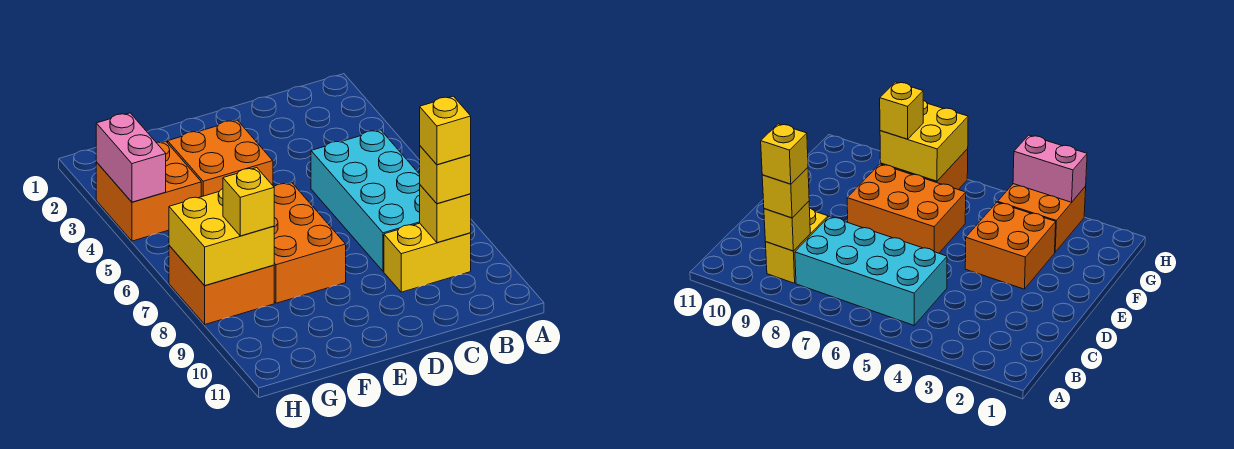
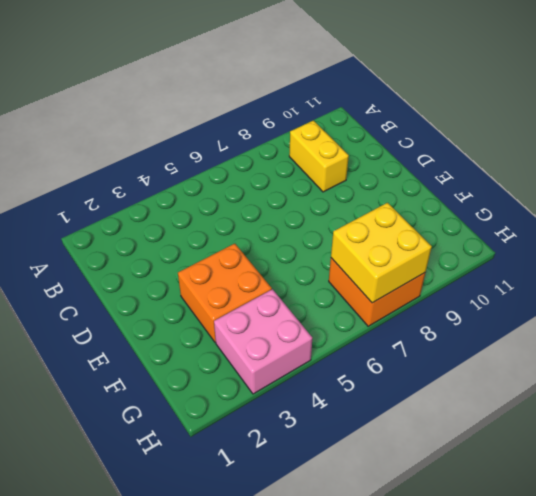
pink brick G3:H4 level 1 -> orange brick G3:H4 level 1
none -> cyan brick B5:C8 level 1
none -> orange brick E6:F8 level 1
none -> yellow brick B9 level 2

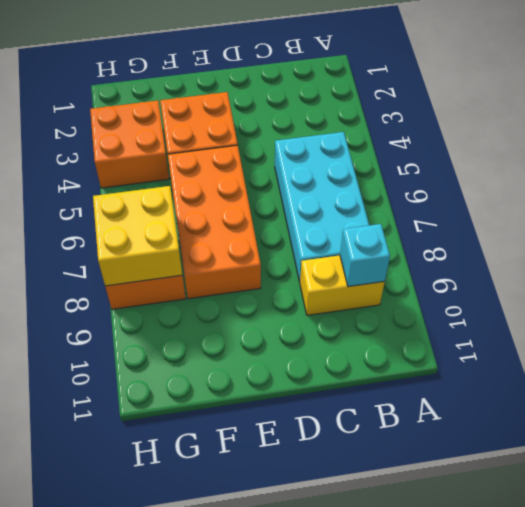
cyan brick B9 level 2 -> yellow brick B9 level 2
orange brick E5:F8 level 1 -> orange brick E6:F8 level 1
none -> pink brick H3:H4 level 2
none -> yellow brick B9 level 3
none -> yellow brick G8 level 3

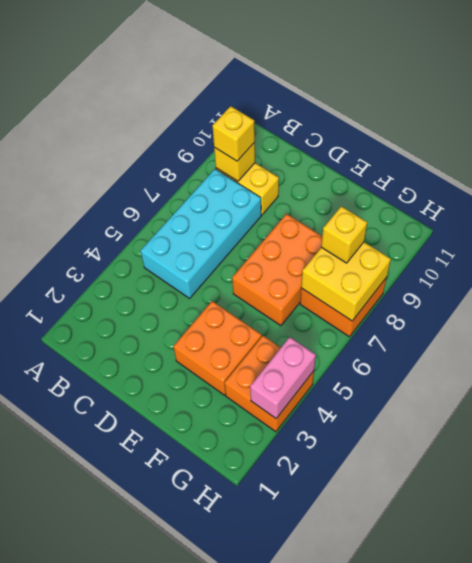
none -> yellow brick B9 level 4

